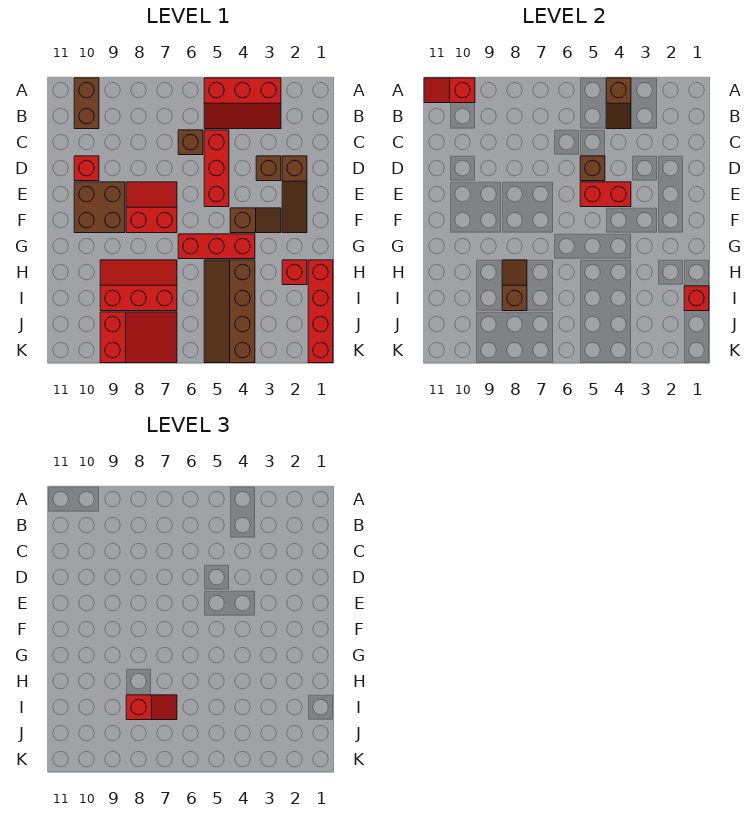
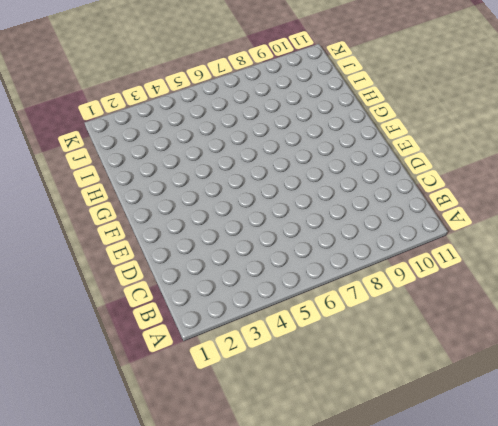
none -> red slope A3:B5 level 1 top A
none -> brown brick A10:B10 level 1
none -> red brick C5:E5 level 1

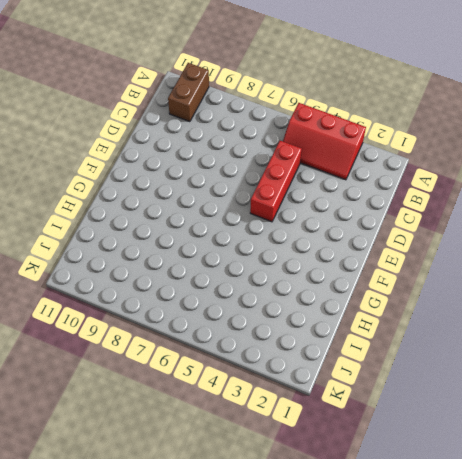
none -> brown brick C6 level 1
none -> brown slope D2:F2 level 1 top D
none -> brown brick D3 level 1

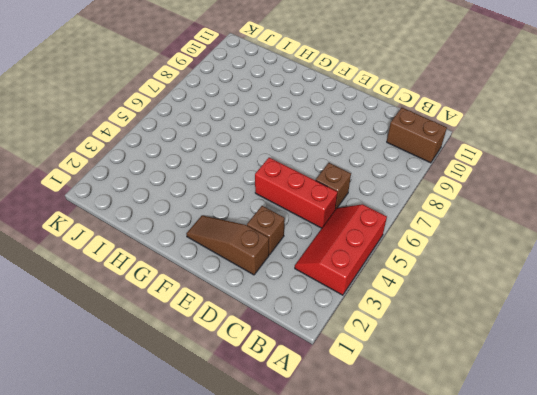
none -> red brick D10 level 1
none -> red slope E7:F8 level 1 top F
none -> brown brick E9:F10 level 1

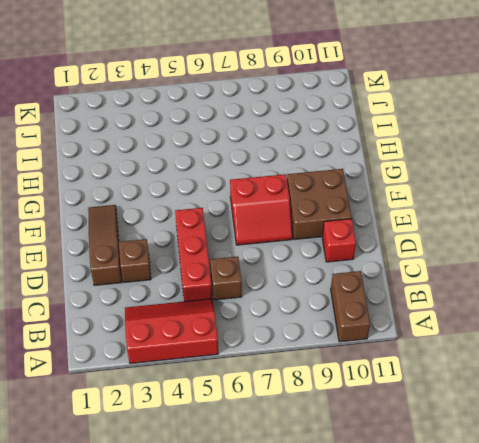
none -> brown slope F3:F4 level 1 top 4
none -> red brick G4:G6 level 1
none -> red brick H1:K1 level 1

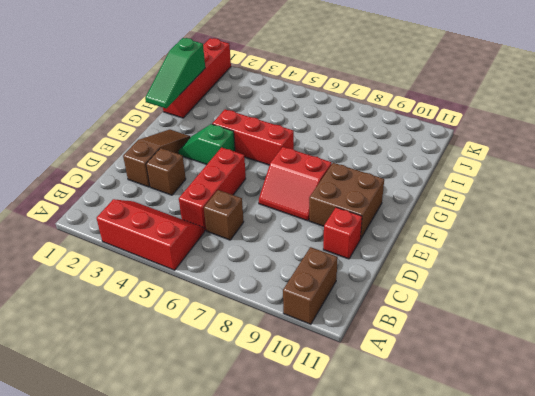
green slope F3:F4 level 1 top 4 -> brown slope F3:F4 level 1 top 4
green slope G1:I1 level 2 top I -> red brick I1 level 2
none -> red brick H2 level 1
none -> brown slope H4:K5 level 1 top 4
none -> red slope H7:I9 level 1 top I

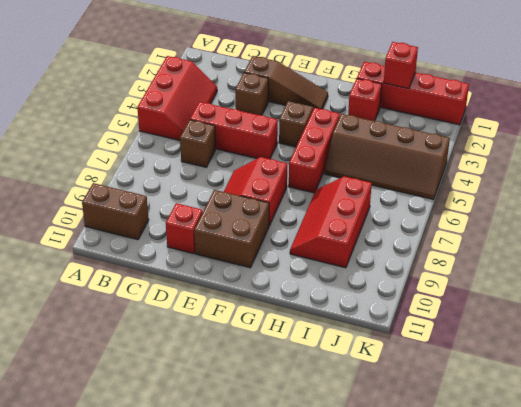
none -> red slope J7:K9 level 1 top 9
none -> brown slope A4:B4 level 2 top A
none -> red slope A10:A11 level 2 top 10

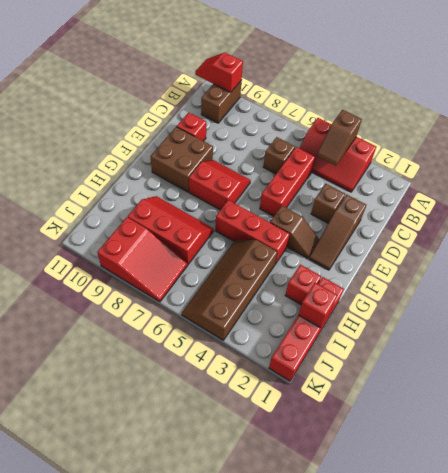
none -> brown brick D5 level 2
none -> red brick E4:E5 level 2
none -> brown slope H8:I8 level 2 top I

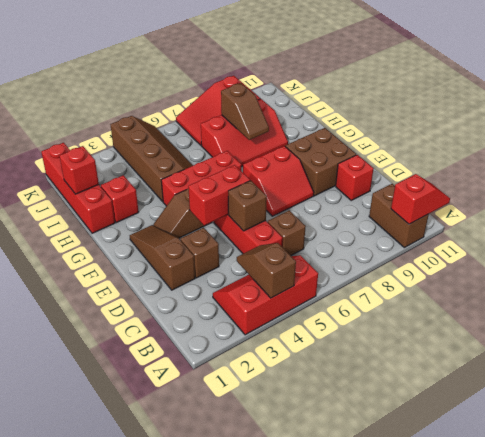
none -> red slope I7:I8 level 3 top 8

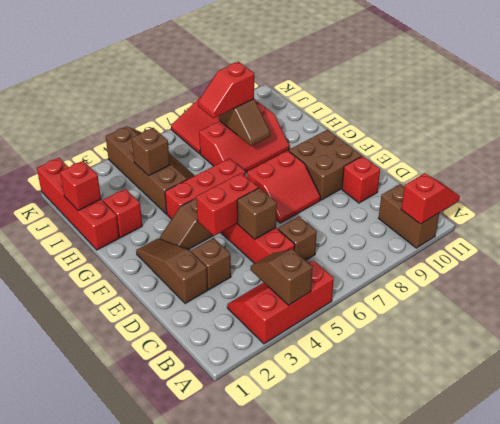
brown brick I4 level 2 -> none

